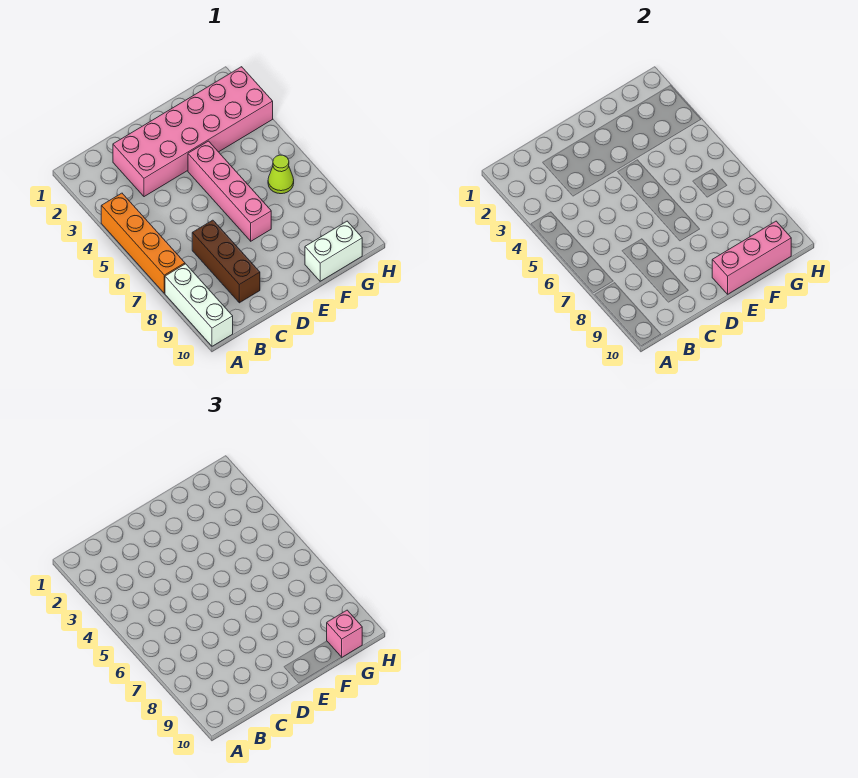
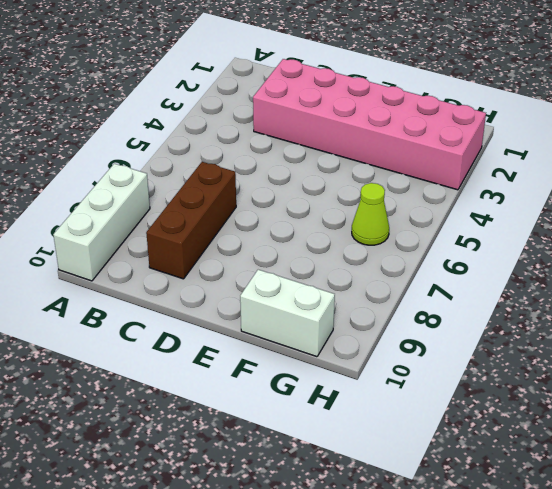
none -> orange brick A4:A7 level 1
none -> pink brick E4:E7 level 1

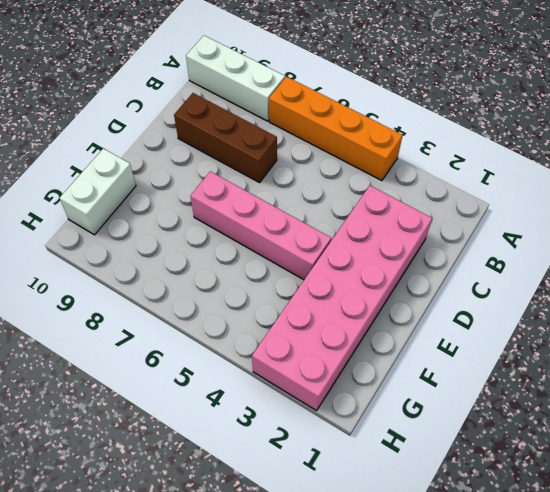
none -> lime cone G6 level 1
none -> pink brick E10:G10 level 2

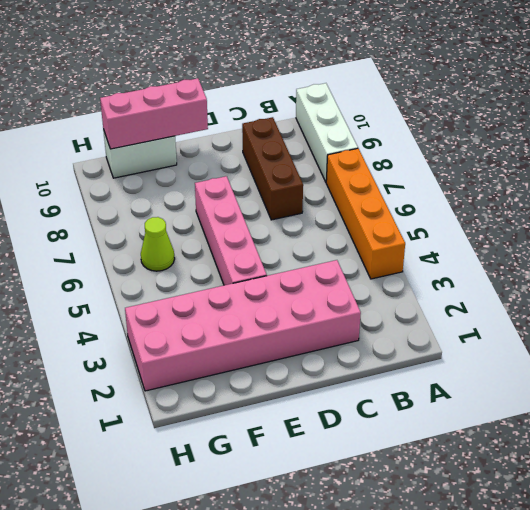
none -> pink brick G10 level 3

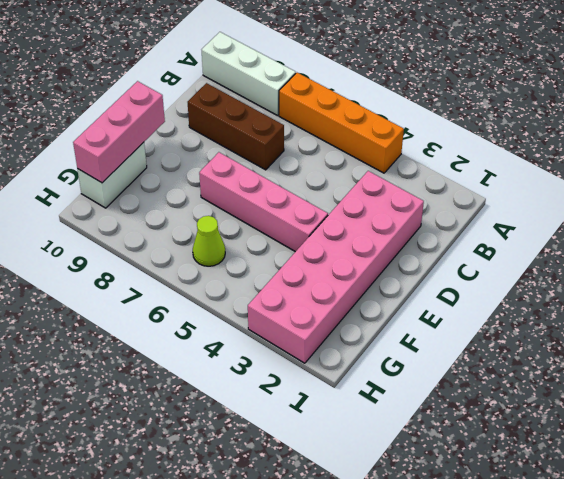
none -> pink brick G10 level 3

